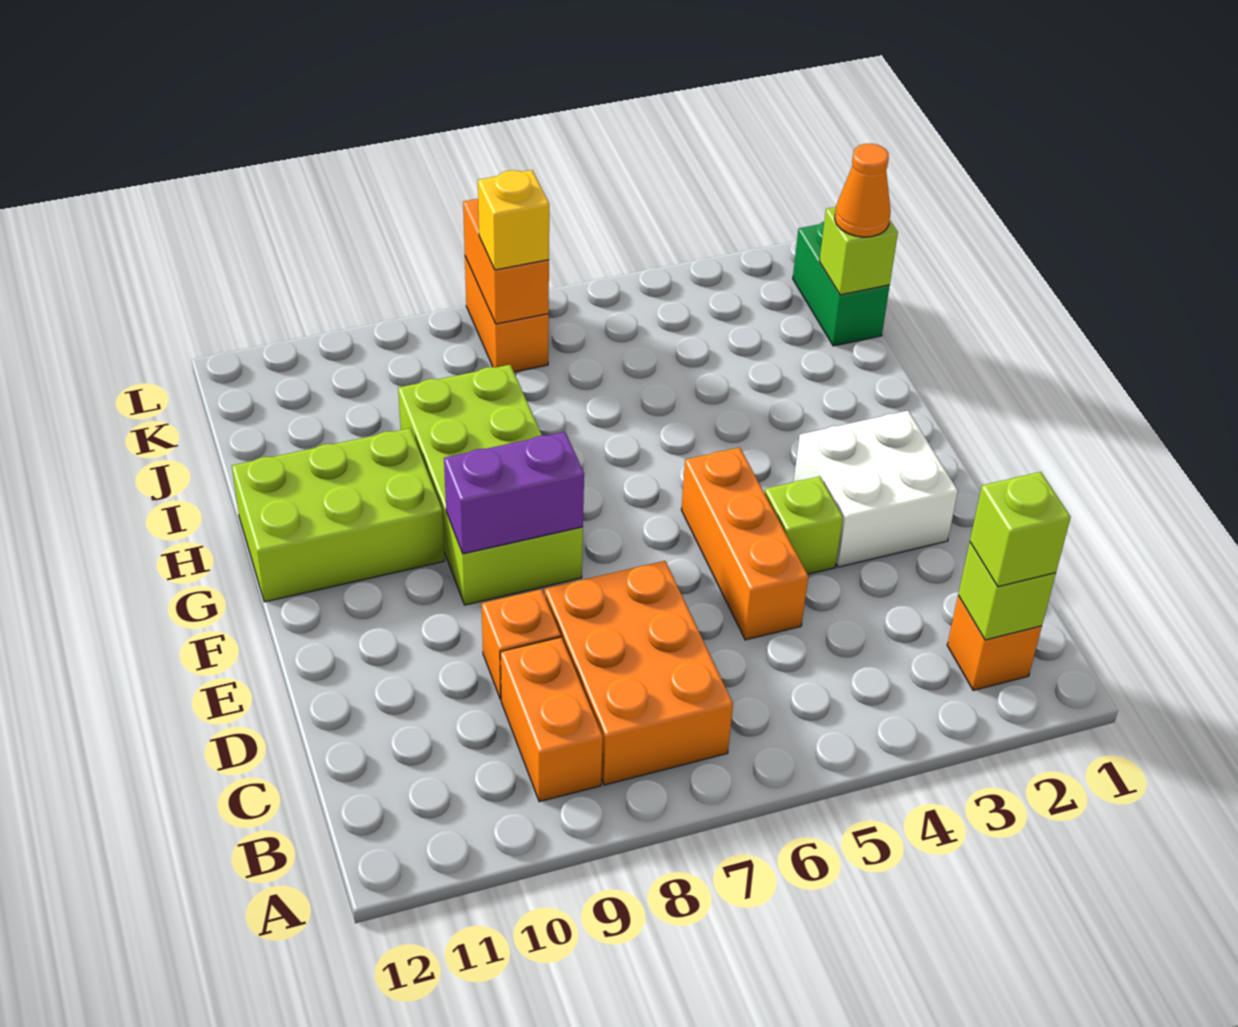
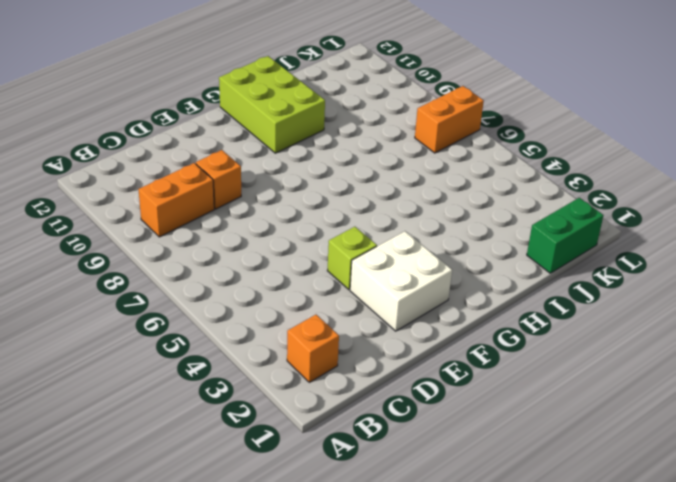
none -> orange brick B7:D8 level 1
none -> orange brick D5:F5 level 1
none -> lime brick F8:I9 level 1

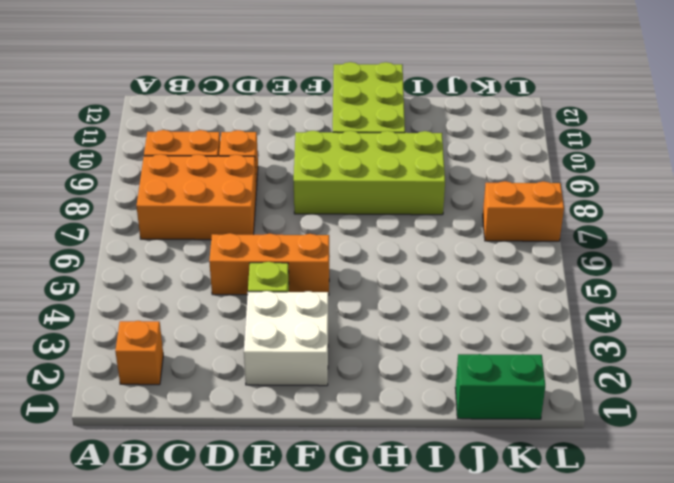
none -> lime brick B2 level 2
none -> purple brick F8:F9 level 2
none -> lime brick J1 level 2

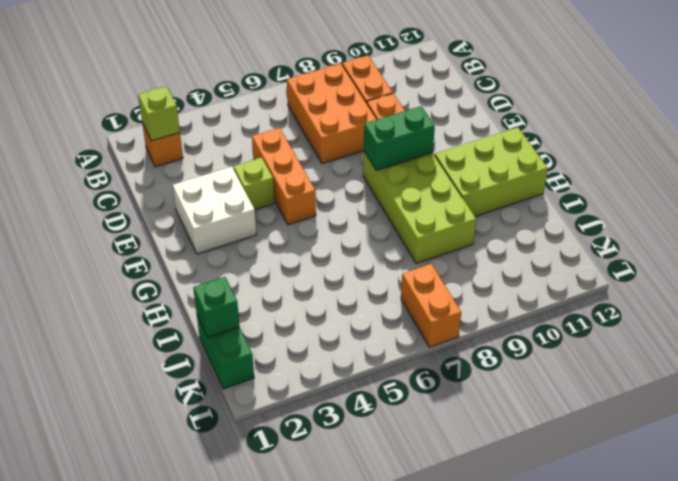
green brick F8:F9 level 2 -> purple brick F8:F9 level 2
green brick J1 level 2 -> lime brick J1 level 2
none -> orange brick K7:L7 level 2
none -> lime brick B2 level 3
none -> orange cone J1 level 3

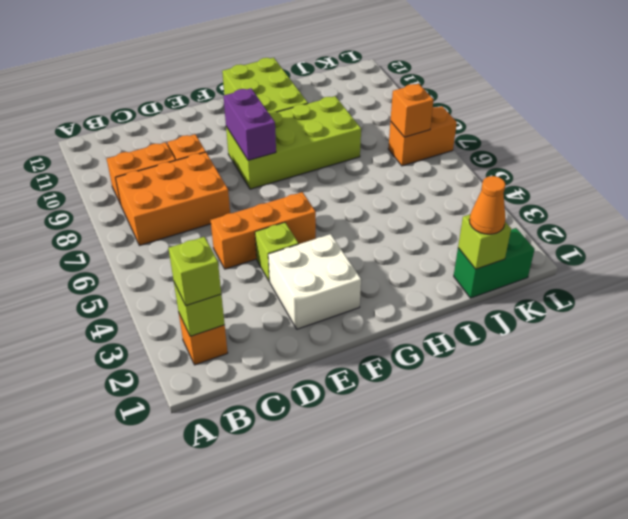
orange brick K7 level 2 -> orange brick K7:L7 level 2
none -> yellow brick K7 level 3

